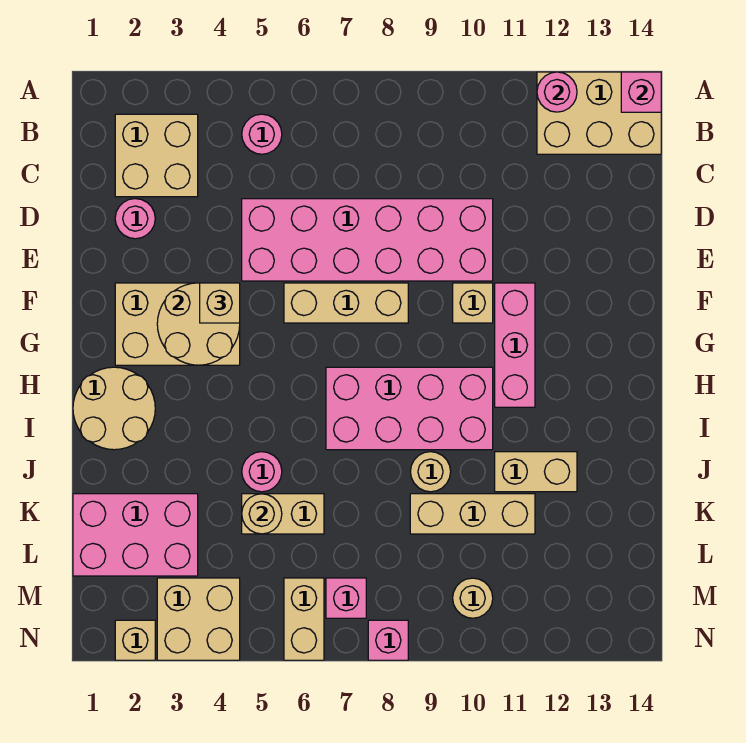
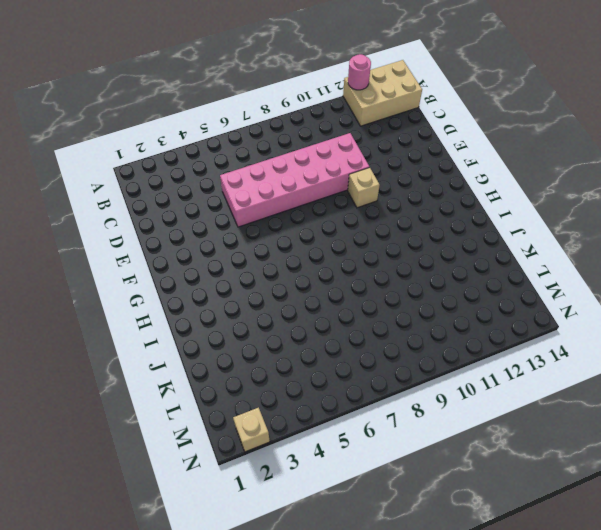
none -> tan brick B2:C3 level 1
none -> pink round brick B5 level 1
none -> pink round brick D2 level 1

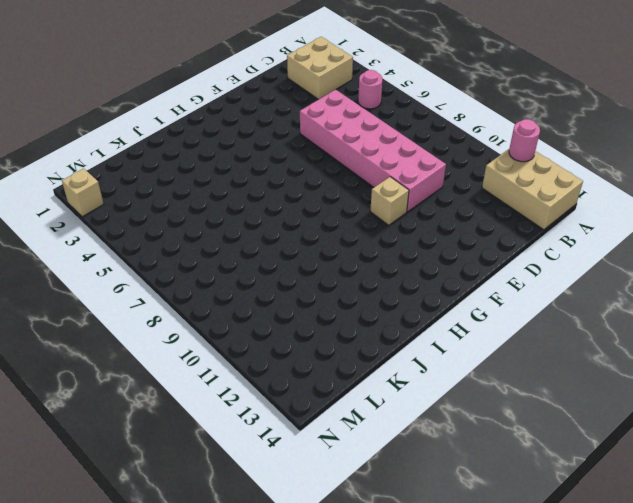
none -> pink round brick D2 level 1
none -> tan brick F2:G4 level 1
none -> tan brick F6:F8 level 1

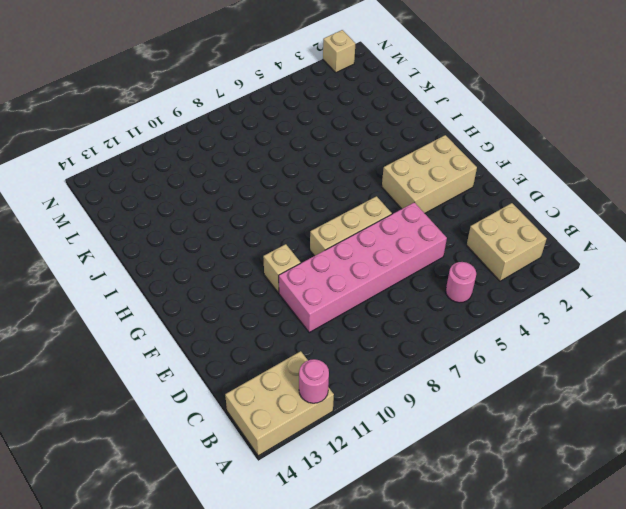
none -> pink round brick D2 level 1
none -> pink brick F11:H11 level 1
none -> tan round brick H1:I2 level 1

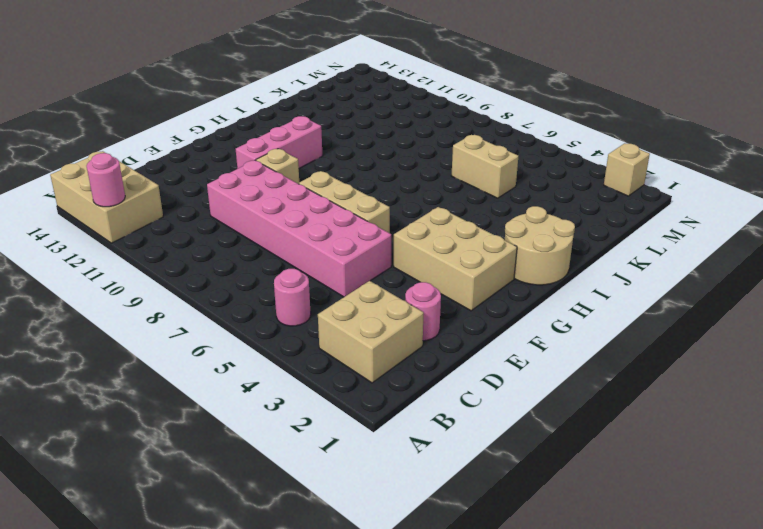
none -> pink brick H7:I10 level 1
none -> pink round brick J5 level 1
none -> tan round brick J9 level 1

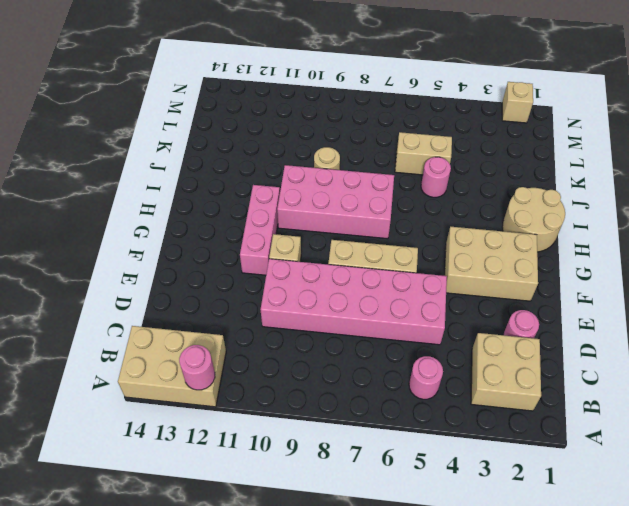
none -> tan brick J11:J12 level 1
none -> pink brick K1:L3 level 1
none -> tan brick K9:K11 level 1

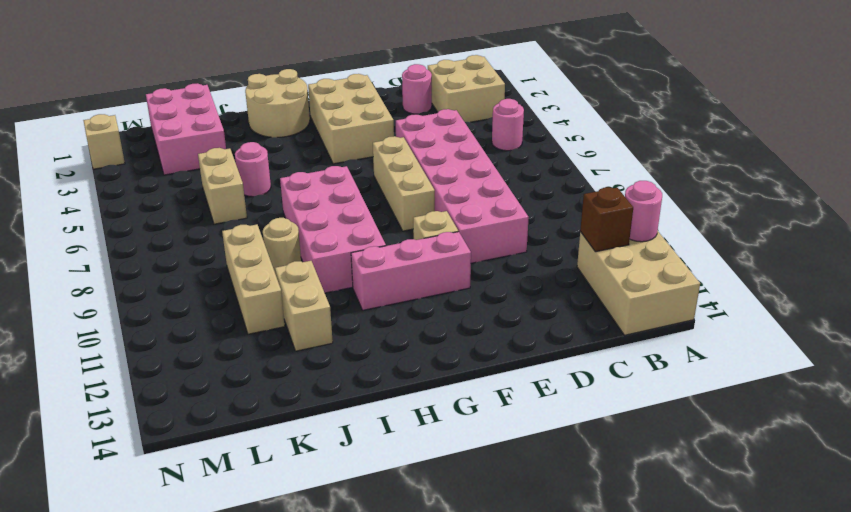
brown brick B12 level 2 -> none
none -> tan brick M3:N4 level 1
none -> tan brick M6:N6 level 1
none -> pink brick M7 level 1

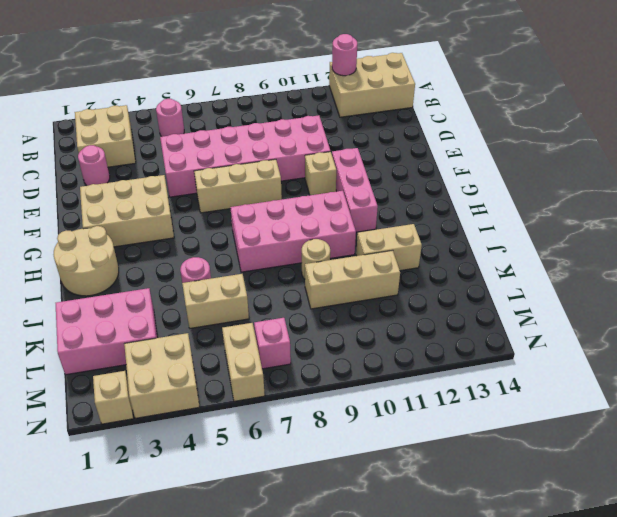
none -> tan round brick M10 level 1
none -> pink brick N8 level 1
none -> pink brick A14 level 2

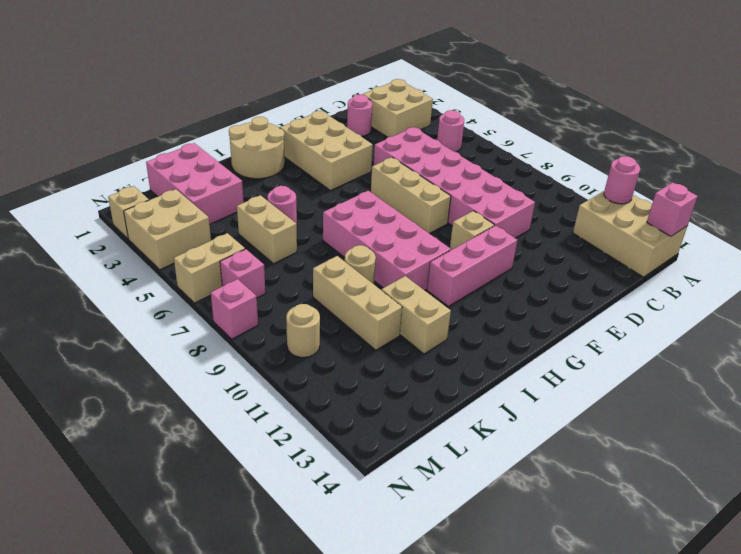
none -> tan round brick F3:G4 level 2
none -> tan round brick K5 level 2
none -> tan brick F4 level 3

